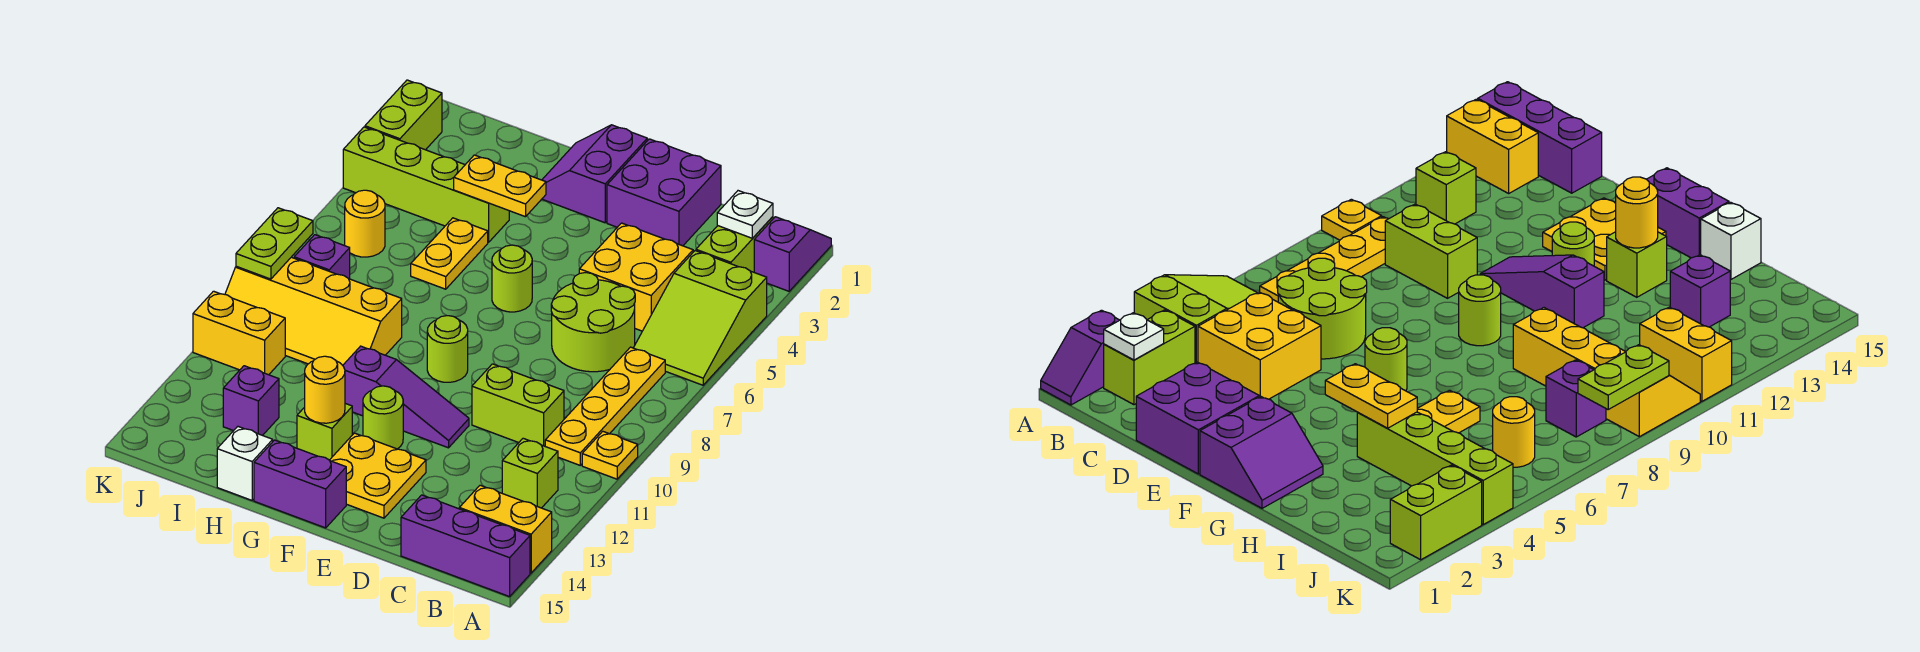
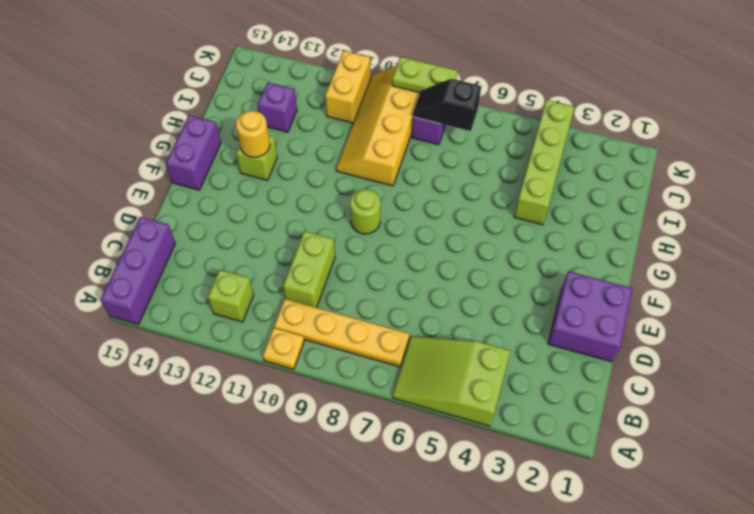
black slope J7:J8 level 2 top 7 -> none
none -> purple slope A1:A2 level 1 top 2
none -> yellow brick A14:B14 level 1
none -> lime brick B2:B3 level 1
none -> yellow brick C4:D5 level 1

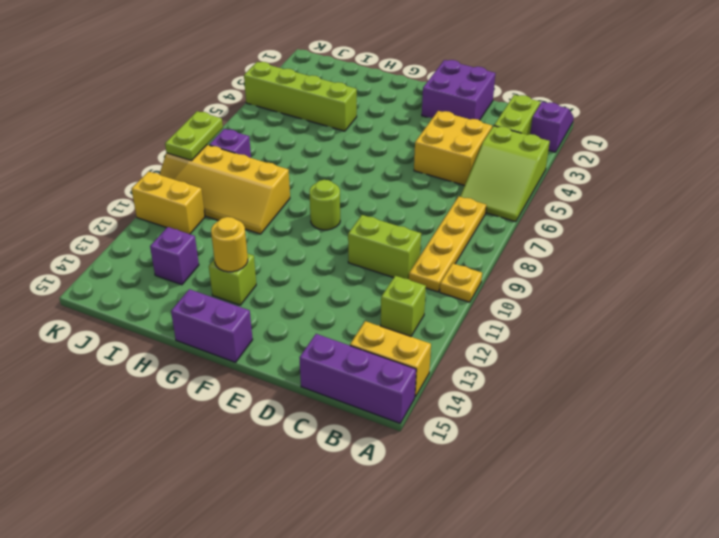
none -> lime round brick C6:D7 level 1
none -> purple slope E11:G11 level 1 top G
none -> yellow plate E13:F14 level 1
none -> purple slope F1:G2 level 1 top F

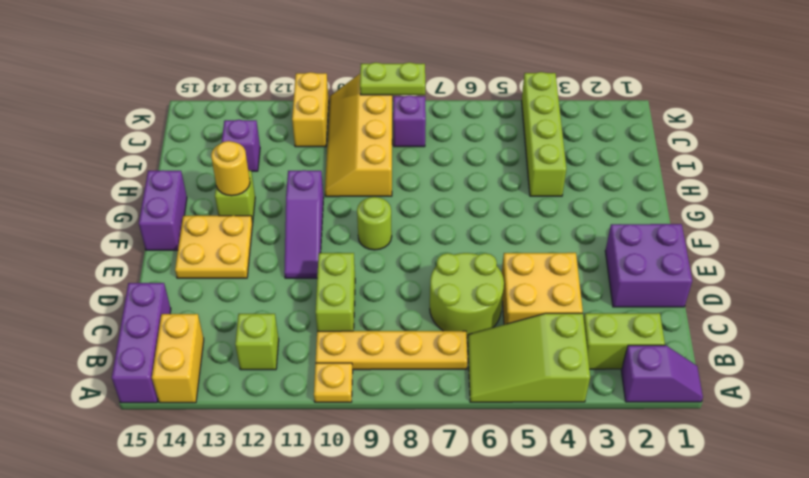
none -> purple slope F1:G2 level 1 top F
none -> lime round brick F6 level 1
none -> lime round brick F12 level 1
none -> yellow plate H5:H6 level 1

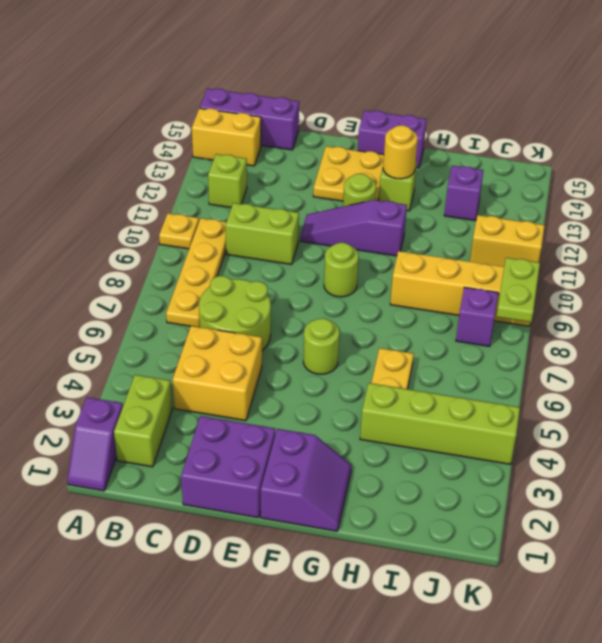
none -> lime slope A4:B6 level 1 top 4
none -> white brick H15 level 1
none -> yellow round brick J6 level 1
none -> lime brick K2:K3 level 1

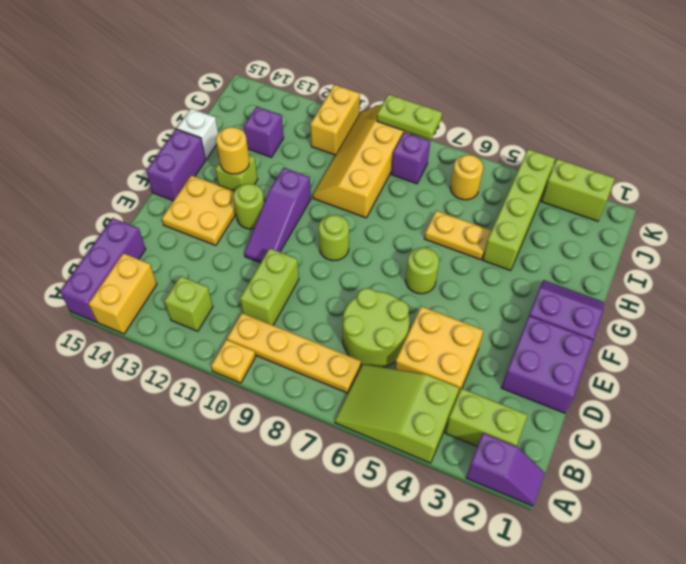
none -> white plate B2 level 2
none -> yellow plate G4:H4 level 2

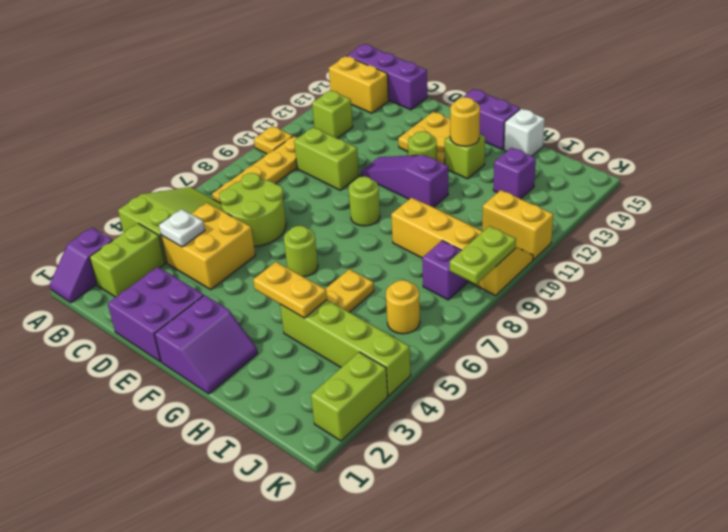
white plate C4 level 2 -> white plate B2 level 2

